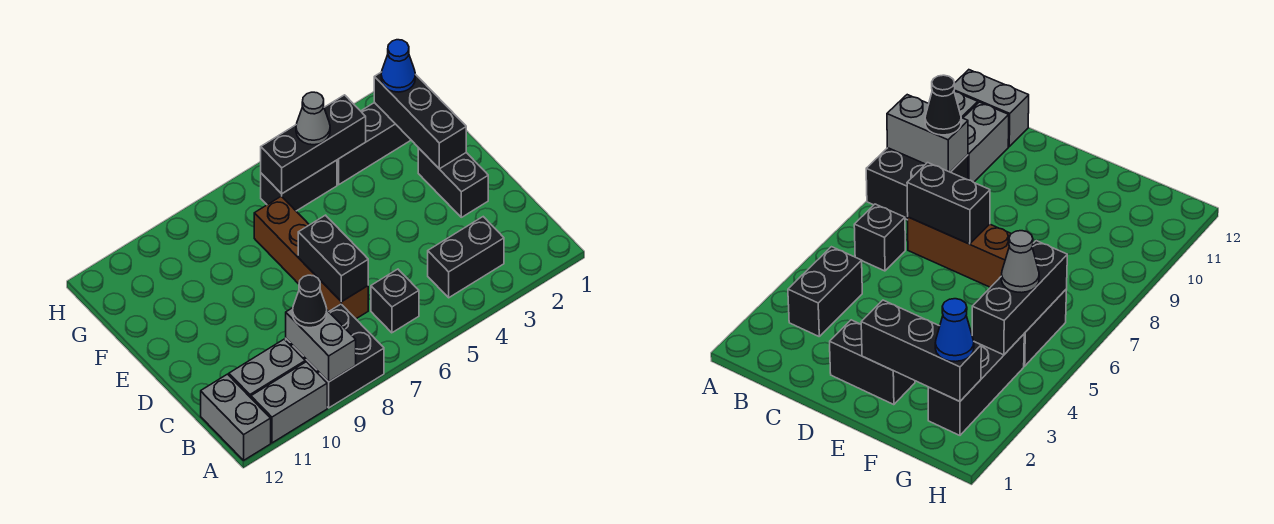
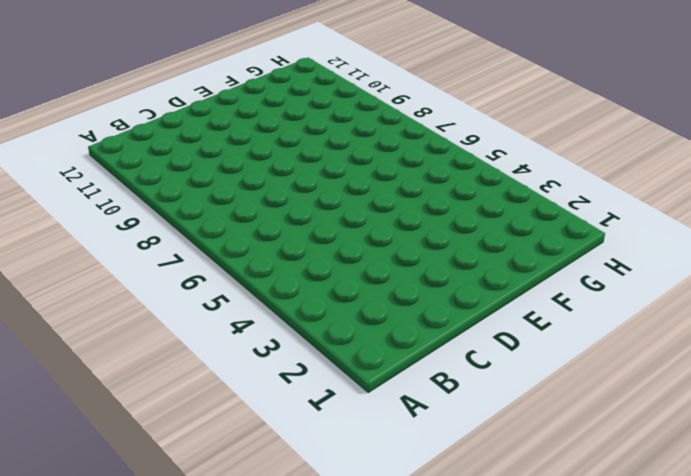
none -> black brick A8:B9 level 1
none -> grey brick A10:A11 level 1
none -> grey brick A12:B12 level 1

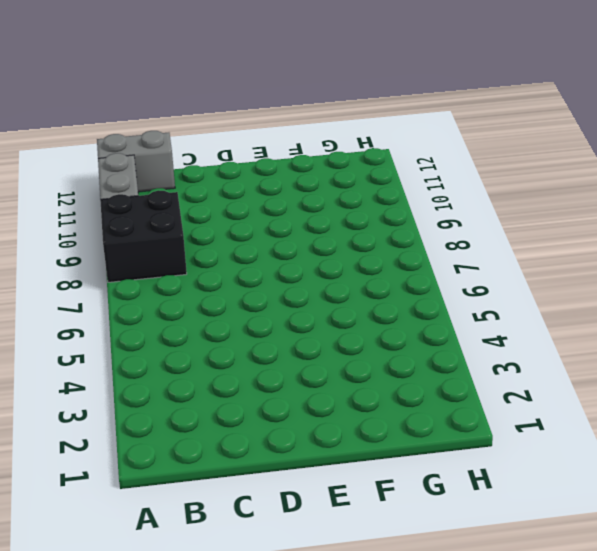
none -> black brick B3:B4 level 1
none -> black brick B6 level 1
none -> grey brick B10:B11 level 1

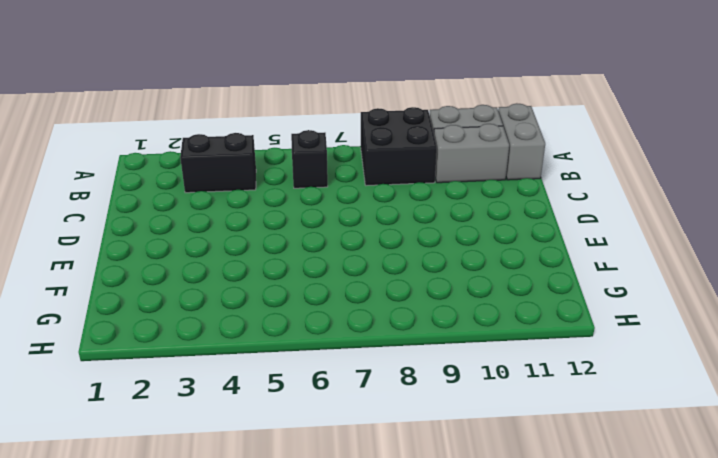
none -> brown brick C7:F7 level 1
none -> black brick D2:E2 level 1
none -> black brick G2:G4 level 1

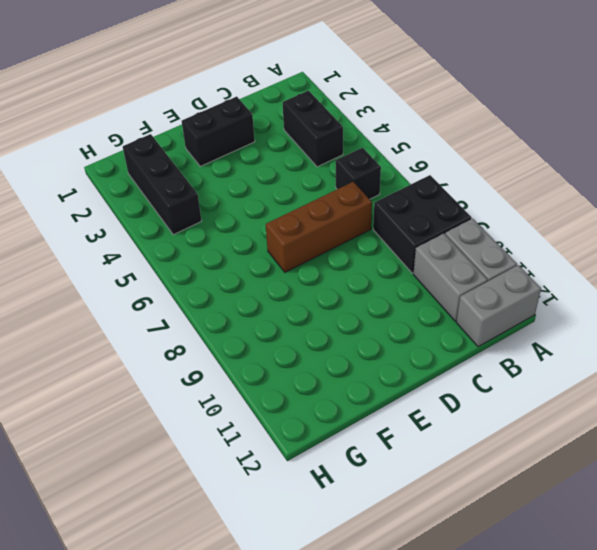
brown brick C7:E7 level 1 -> brown brick C7:F7 level 1
none -> black brick G5:G6 level 1
none -> grey brick A9:B9 level 2
none -> black brick C7:D7 level 2

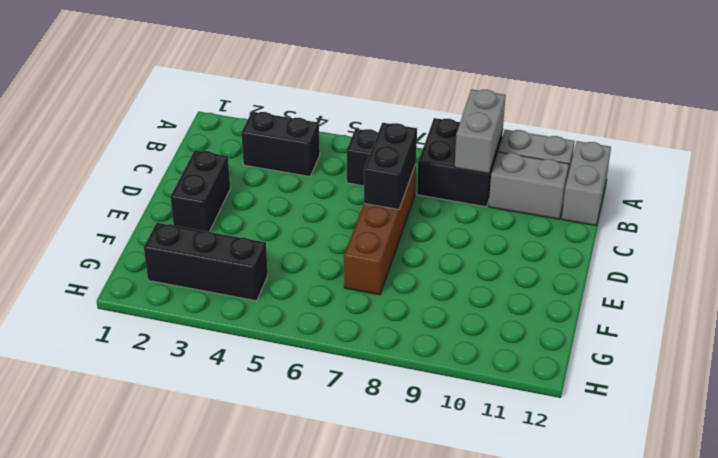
none -> black brick G5:G6 level 1
none -> black brick E2:G2 level 2
none -> black brick G4:G6 level 2

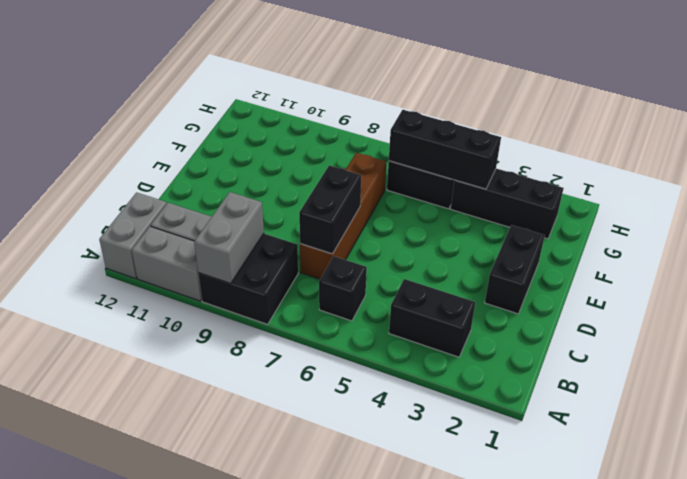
none -> black brick E2:G2 level 2
none -> black cone B9 level 3
none -> blue cone G2 level 3

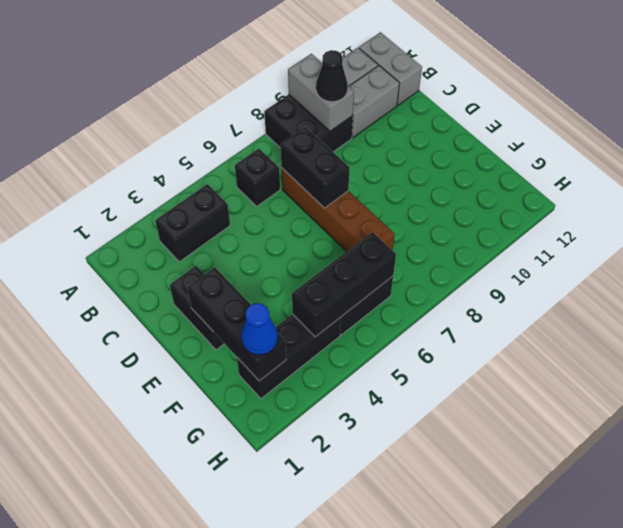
none -> grey cone G5 level 3

